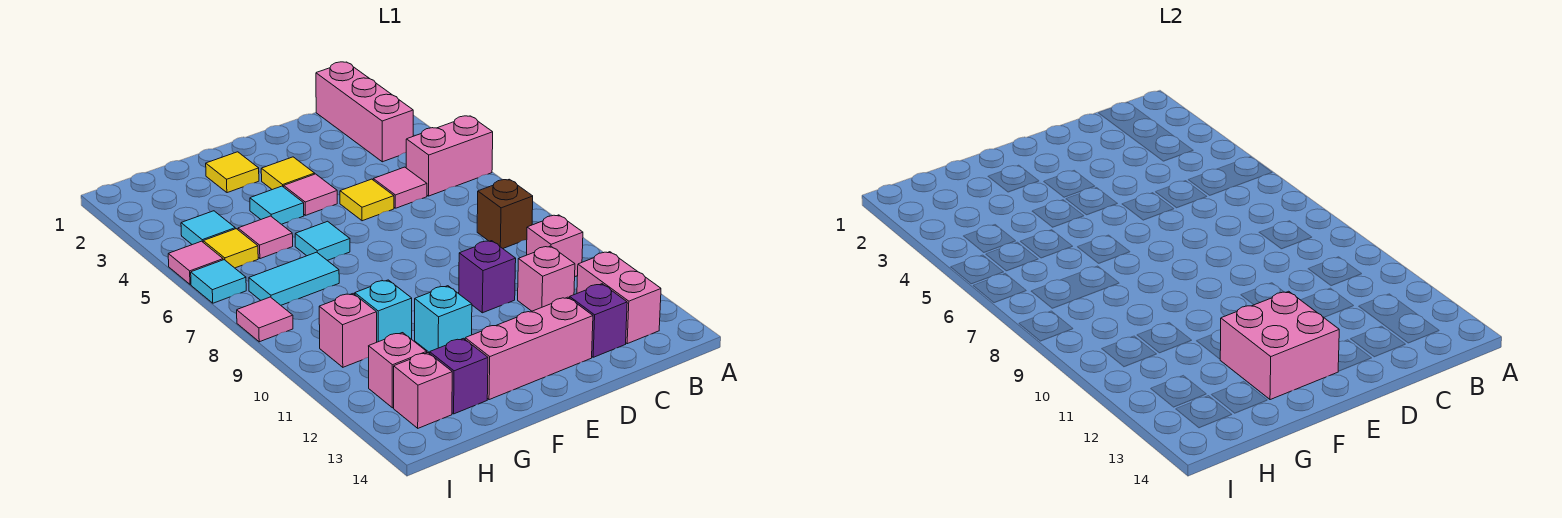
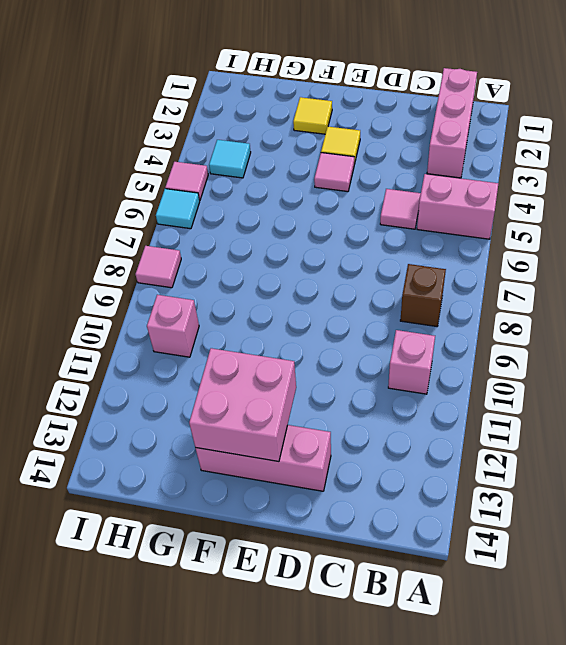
none -> pink brick B12:B13 level 1
none -> pink brick C11 level 1
none -> purple brick C13 level 1
none -> yellow tile D5 level 1

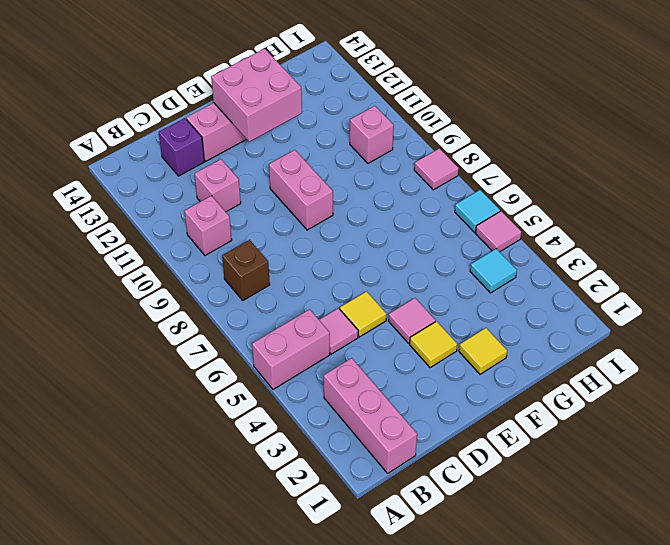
pink brick E9:E10 level 1 -> pink brick B12:B13 level 1
none -> purple brick D10 level 1
none -> cyan tile F4 level 1
none -> cyan tile F6 level 1
none -> cyan brick F11 level 1

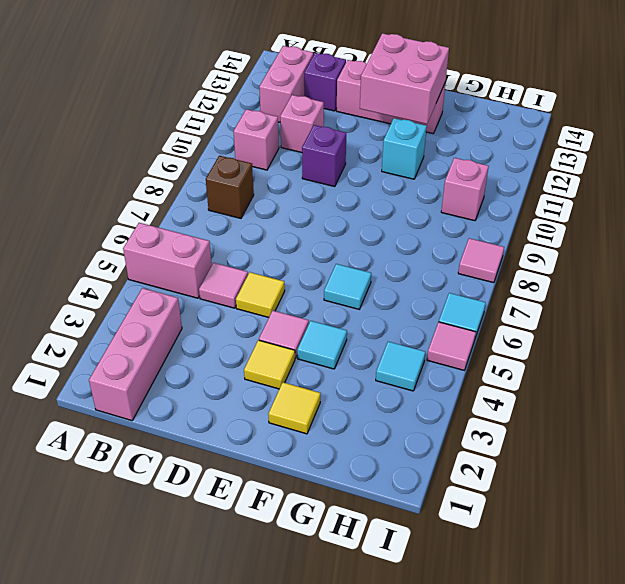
none -> pink tile G5 level 1
none -> cyan tile G7:H7 level 1
none -> cyan brick G10 level 1
none -> purple brick G13 level 1

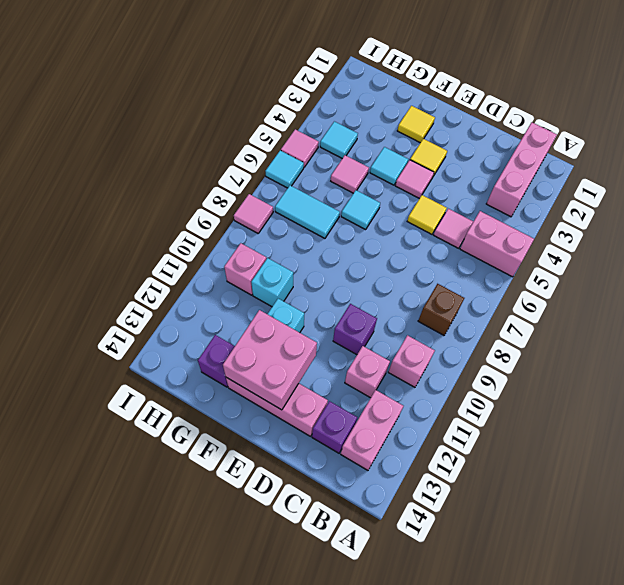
none -> yellow tile H5 level 1
none -> pink brick H12 level 1
none -> pink brick H13 level 1

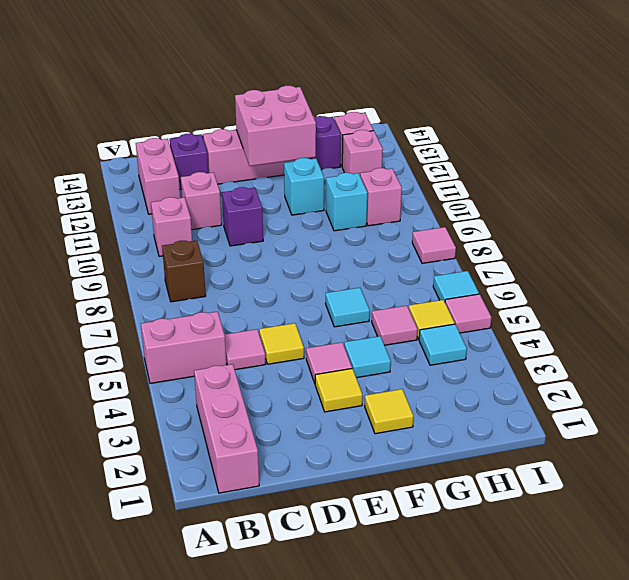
none -> cyan tile G7:H7 level 1

